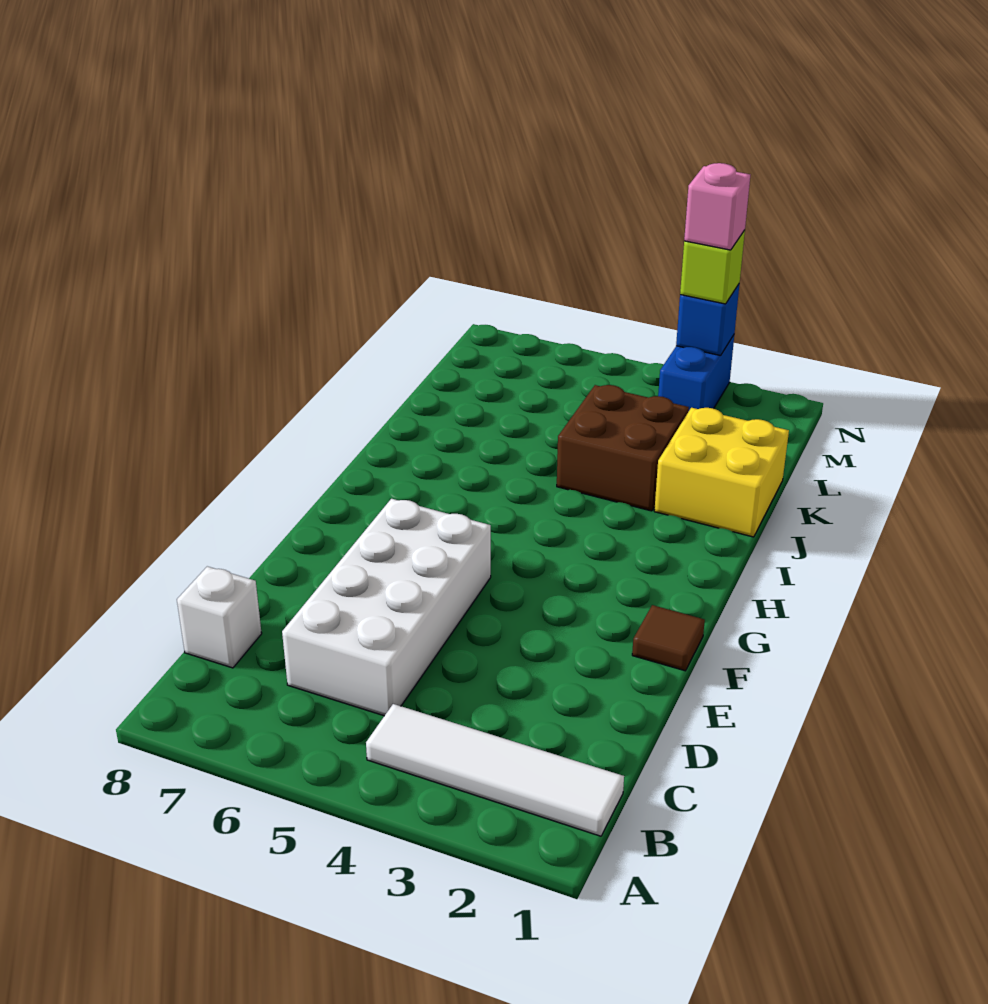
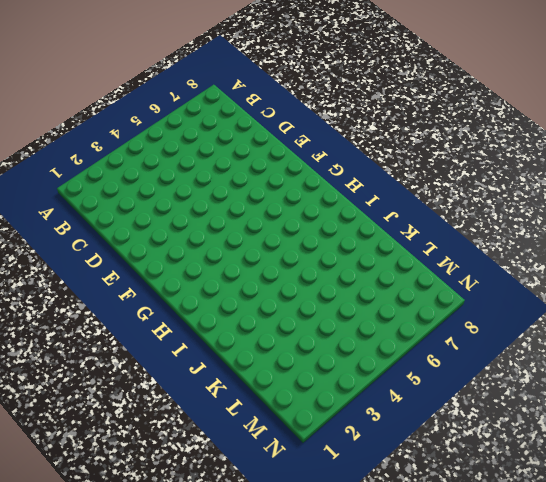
none -> white tile B1:B4 level 1
none -> white brick C5:F6 level 1

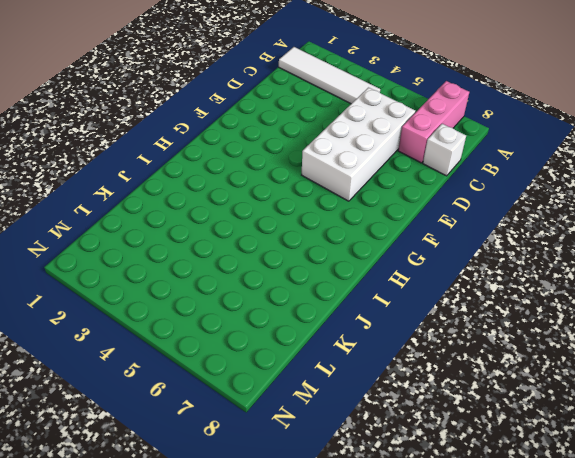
pink brick A7:C7 level 1 -> none
none -> brown tile F1 level 1
none -> yellow brick J1:K2 level 1

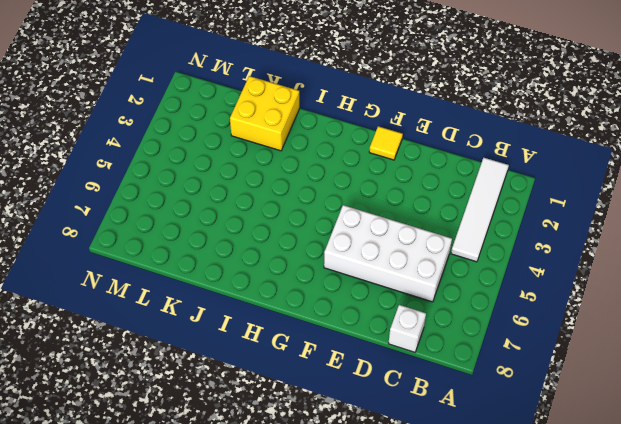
yellow tile F1 level 1 -> brown tile F1 level 1
none -> brown brick J3:K4 level 1
none -> blue brick M3:N3 level 1

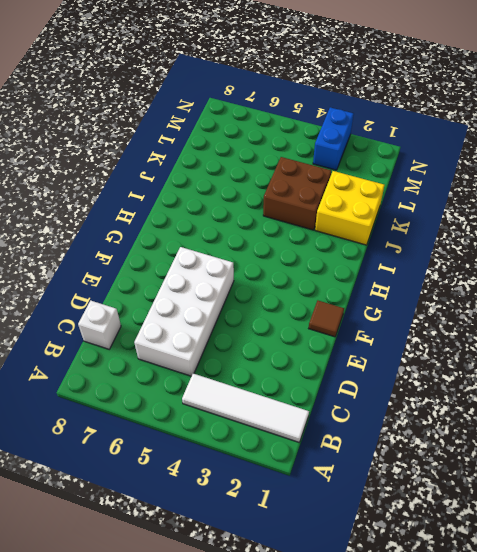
none -> blue brick N3 level 2
none -> lime brick N3 level 3

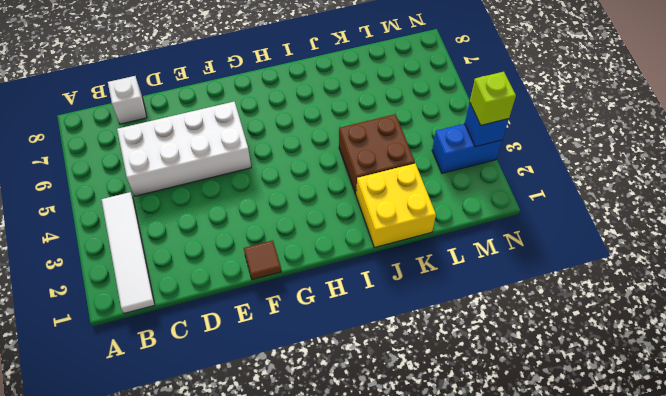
none -> pink brick N3 level 4

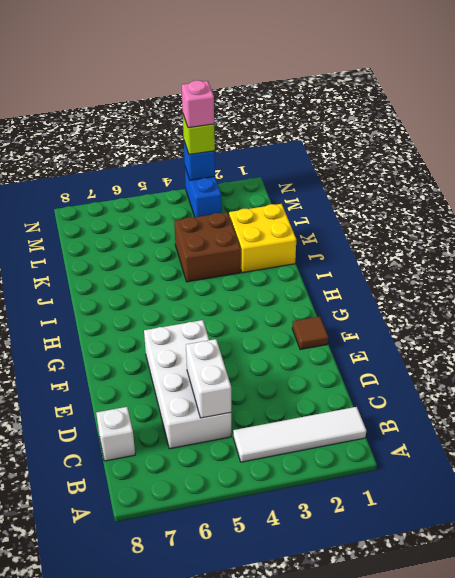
white brick C5:D5 level 2 -> none

